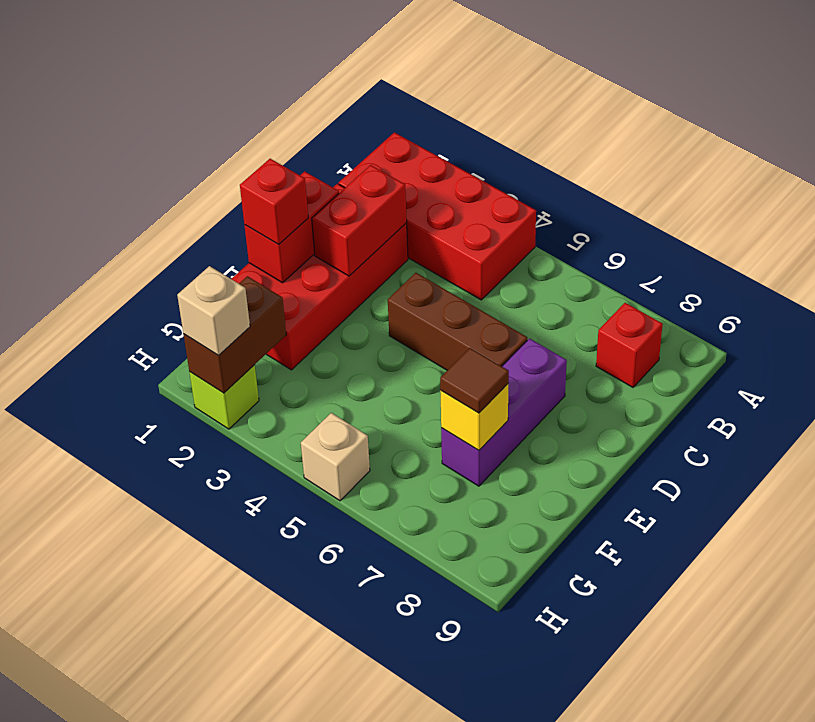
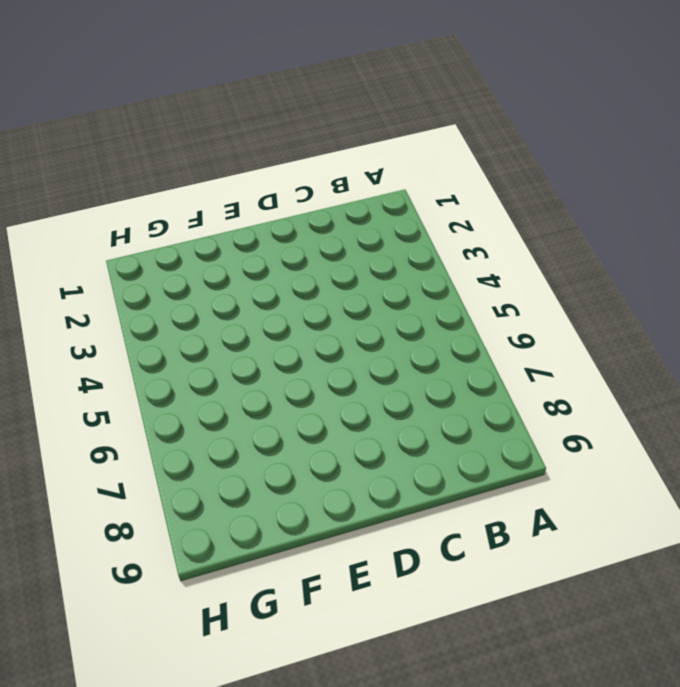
none -> red brick A1:B4 level 1
none -> red brick B8 level 1
none -> red brick C1:F2 level 1

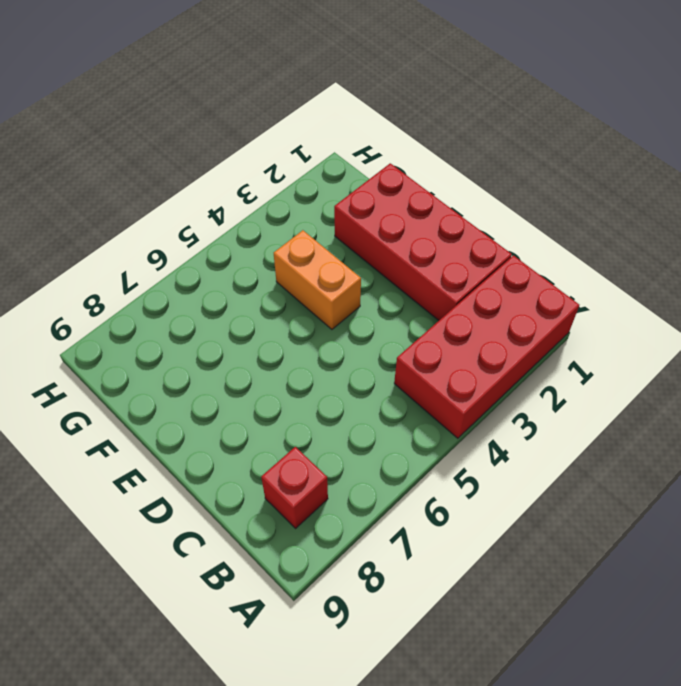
orange brick E4:F4 level 1 -> none
none -> brown brick D4:D6 level 1
none -> purple brick D7:F7 level 1
none -> lime brick H2 level 1

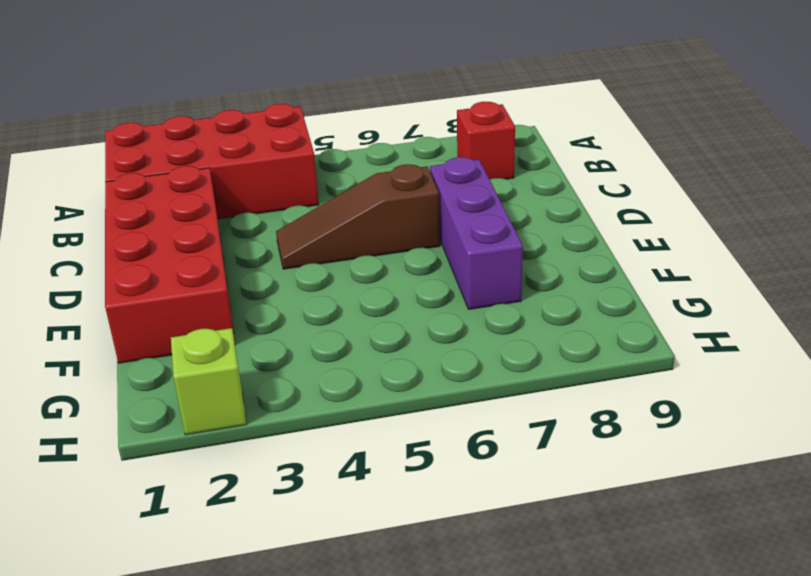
brown slope D4:D6 level 1 top 6 -> brown brick D4:D6 level 1
none -> tan brick H5 level 1
none -> red brick C2:D2 level 2
none -> red brick D1:E1 level 2

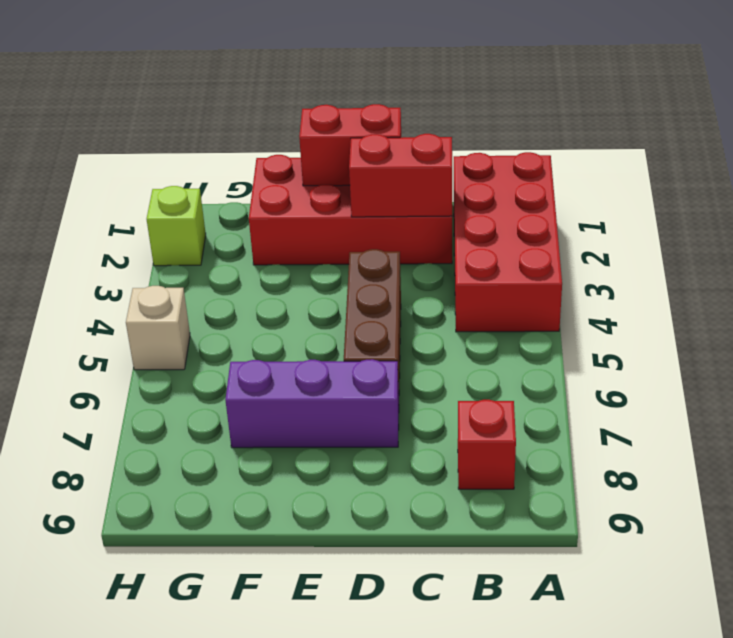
none -> yellow brick F7 level 2
none -> brown brick G2:H2 level 2
none -> red brick E1 level 3

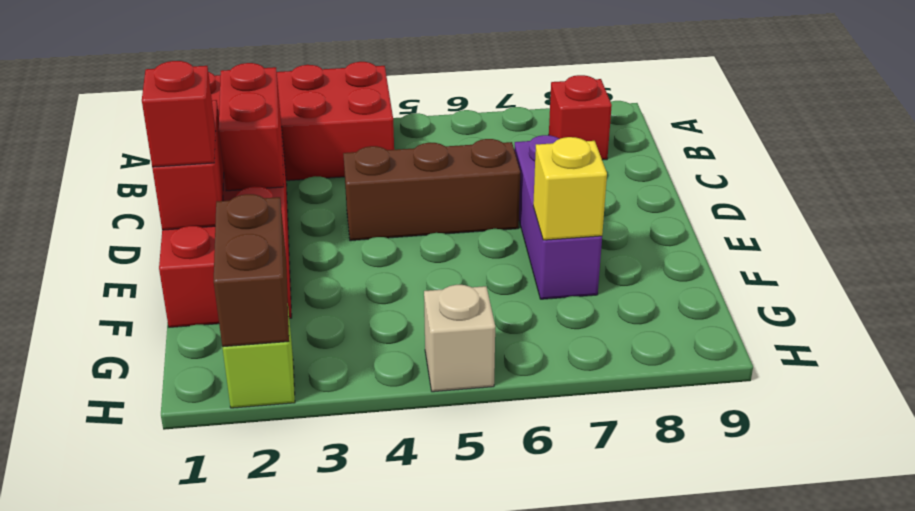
none -> brown tile F7 level 3
none -> tan brick H2 level 3

